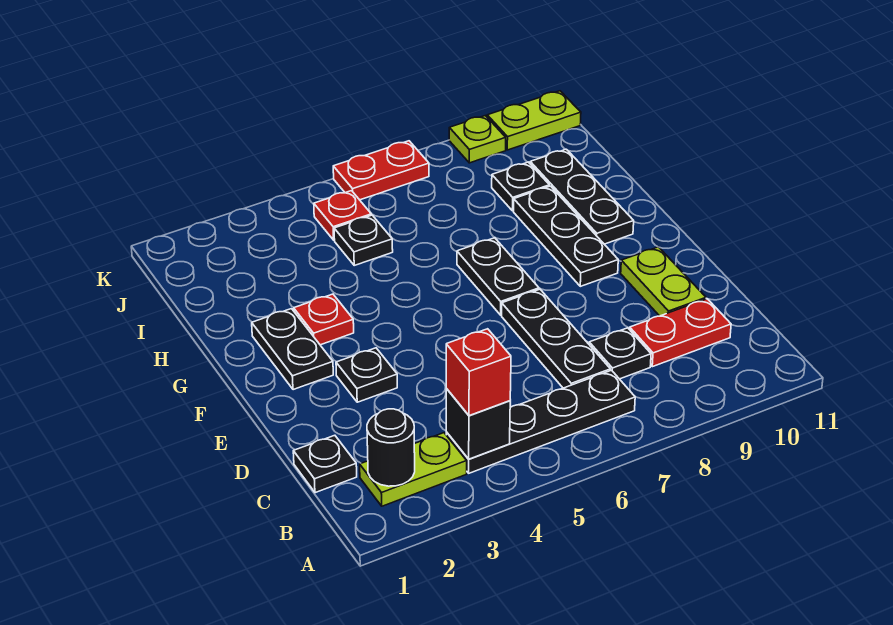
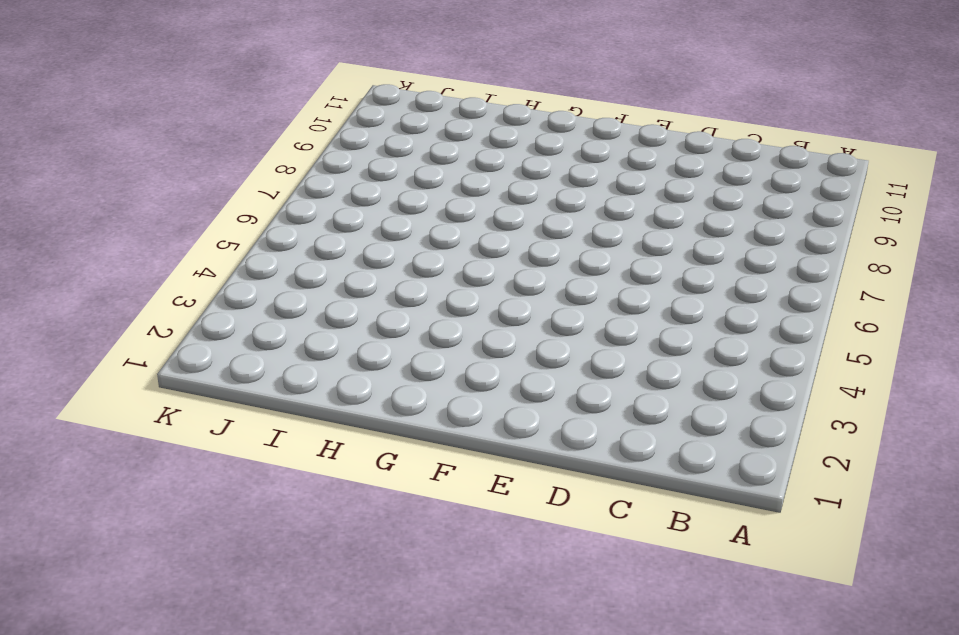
none -> lime plate B2:B3 level 1
none -> black plate B4:B7 level 1
none -> black plate C1 level 1

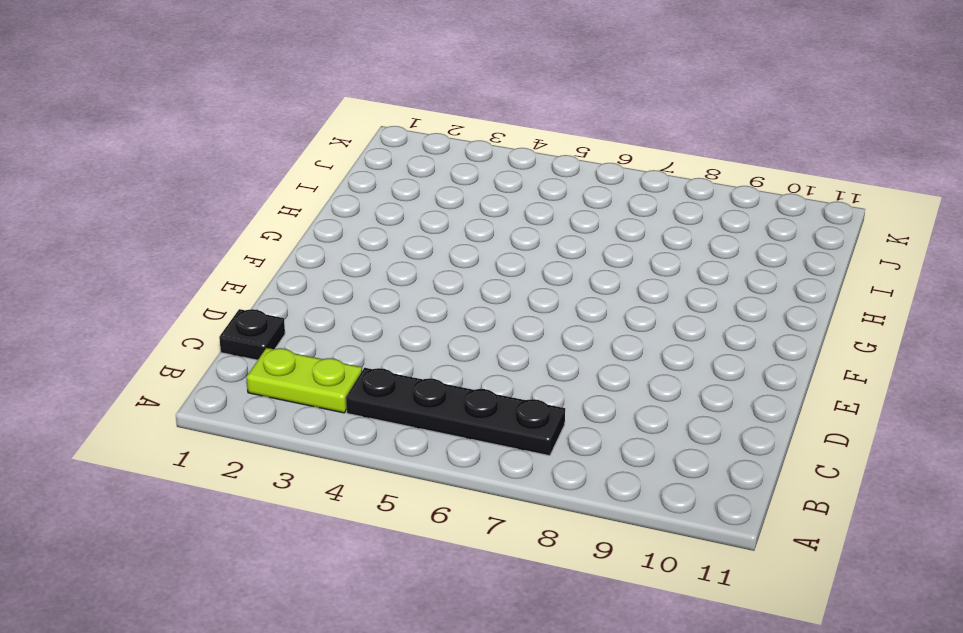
none -> black plate C7:E7 level 1
none -> black plate C8 level 1
none -> red plate C9:C10 level 1

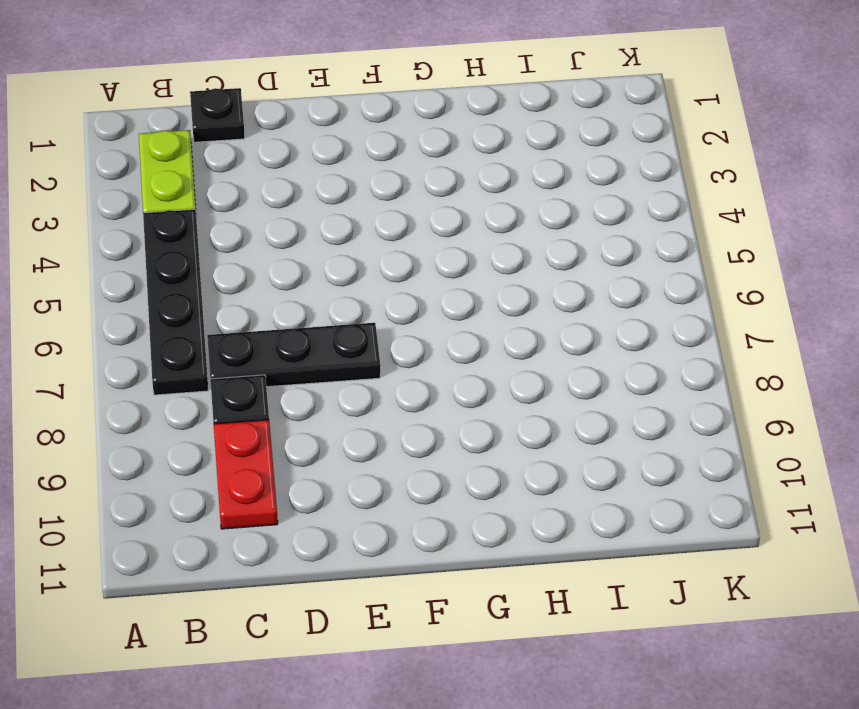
none -> lime plate D10:E10 level 1
none -> black plate E3 level 1
none -> black plate F2:G2 level 1

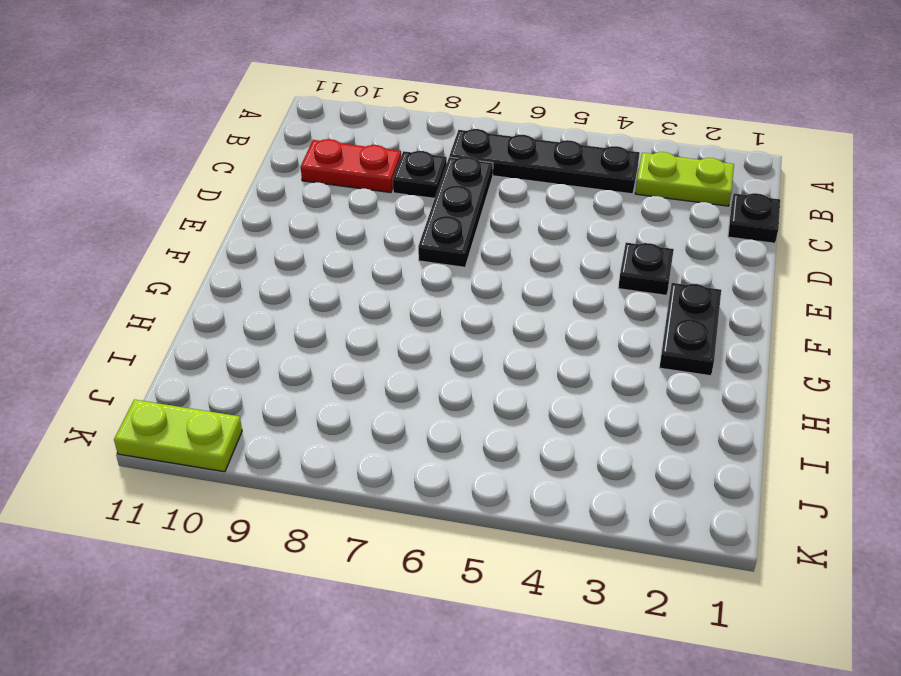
none -> lime plate D10:E10 level 1
none -> black plate F7:G7 level 1
none -> black plate F9:H9 level 1

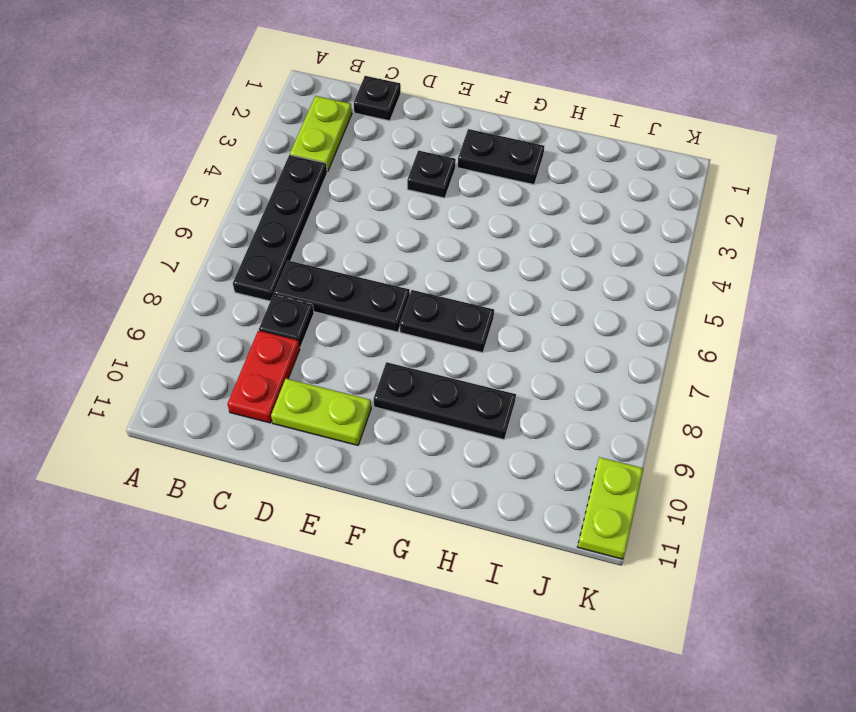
none -> red plate G3 level 1
none -> black plate G10:I10 level 1
none -> black plate I5 level 1

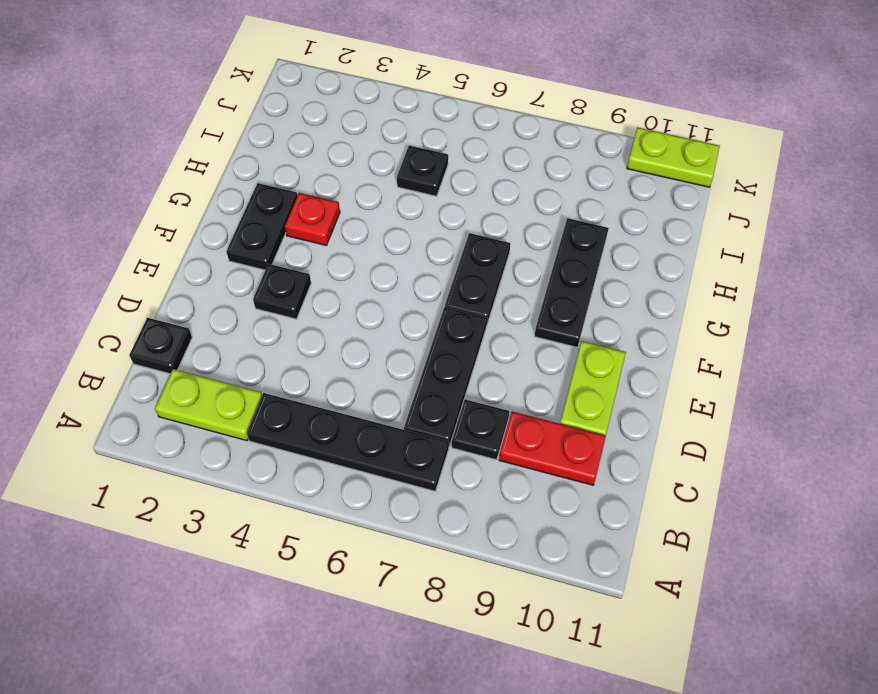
none -> black plate G10:I10 level 1
none -> black plate I9 level 1
none -> red plate J5 level 1

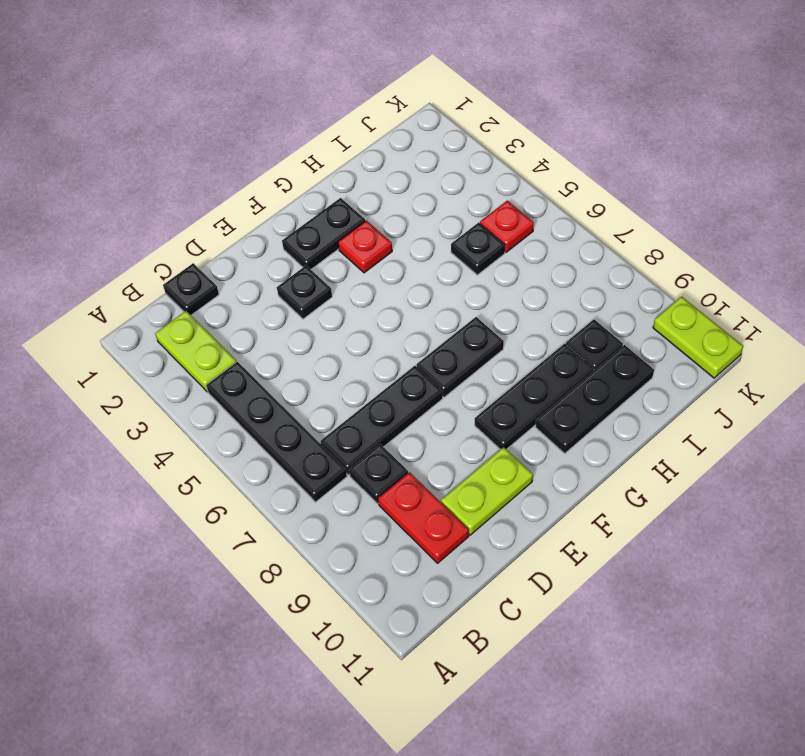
none -> red plate K6:K7 level 1
none -> lime plate K9 level 1
none -> black round brick B2 level 2

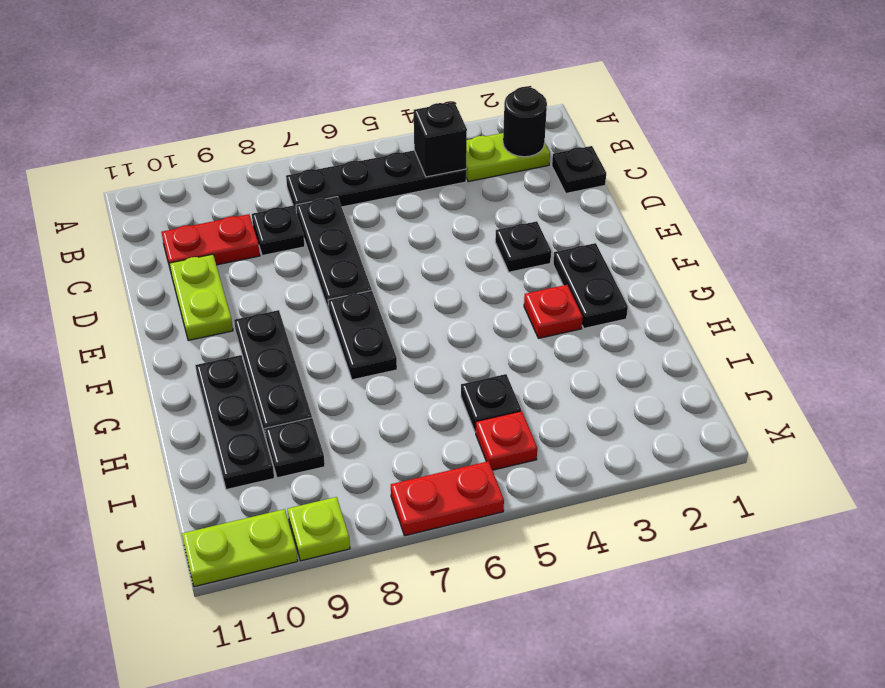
none -> red brick B4 level 3

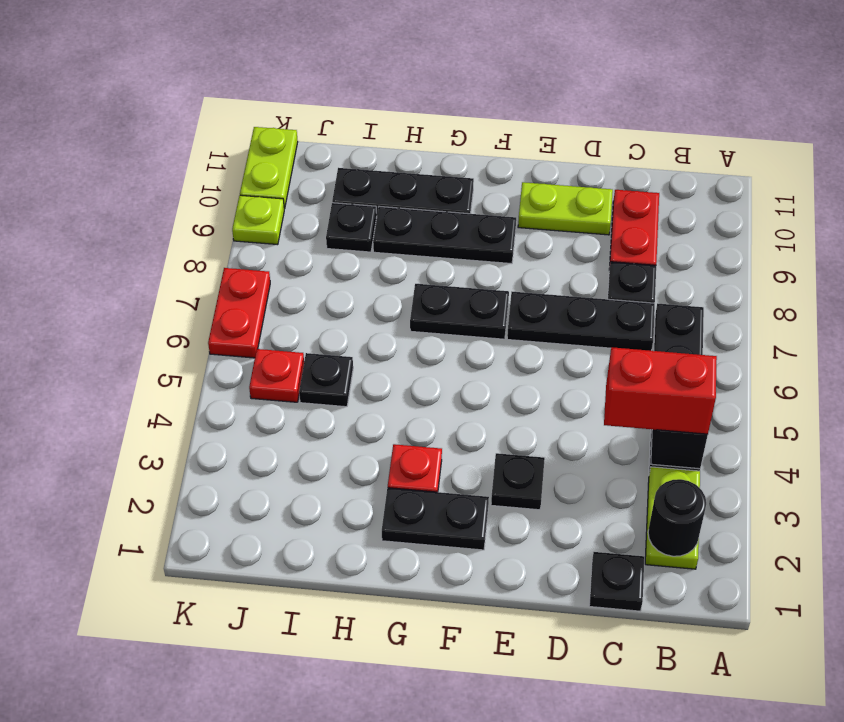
red brick B4:C4 level 3 -> red brick B4 level 3

